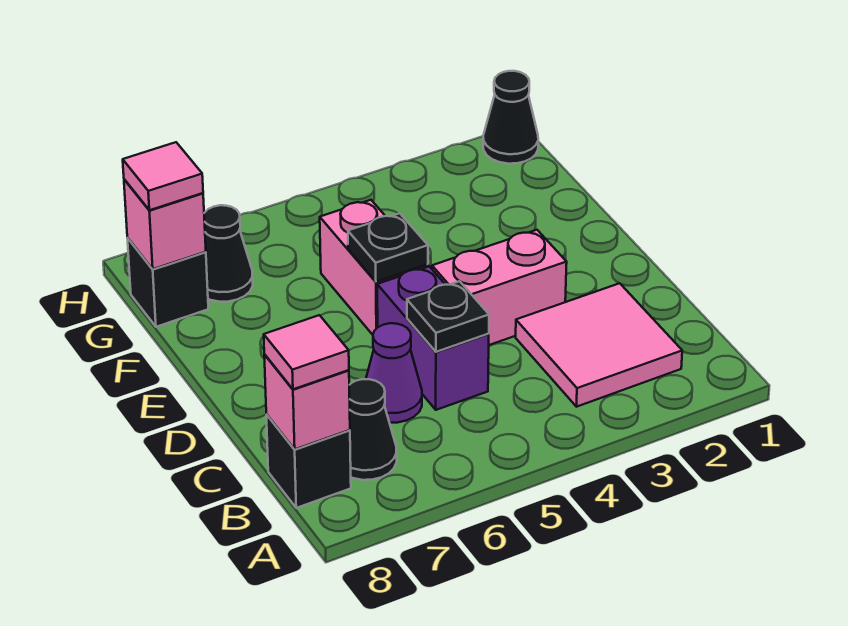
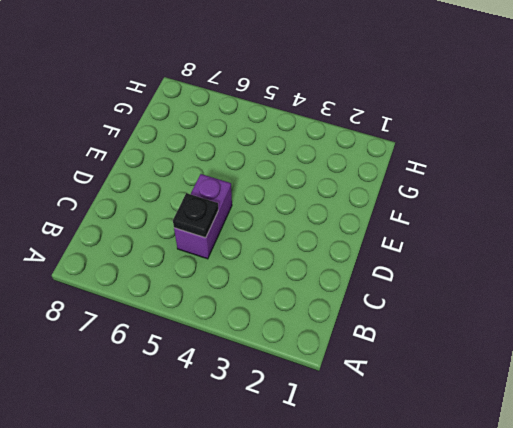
none -> pink tile B2:C3 level 1
none -> black cone B7 level 1
none -> black brick B8 level 1

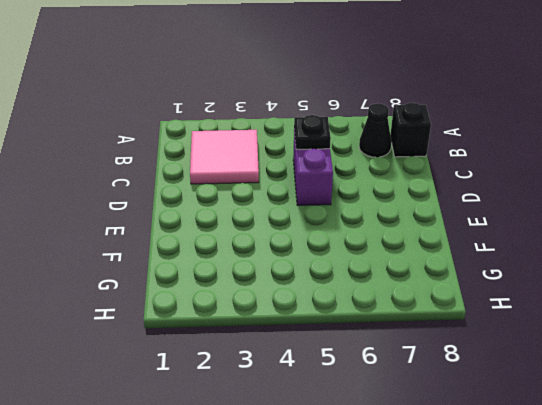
none -> purple cone C6 level 1
none -> pink brick D3:D4 level 1
none -> pink brick E5:F5 level 1

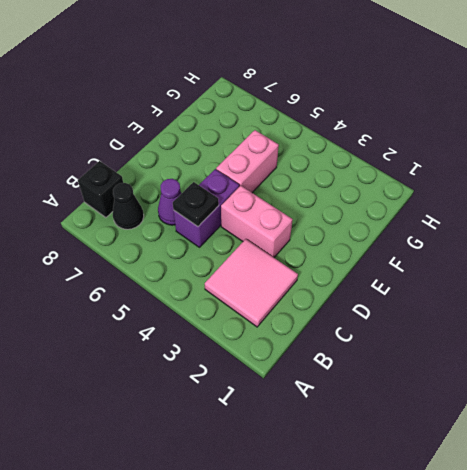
none -> black cone G7 level 1
none -> black brick G8 level 1
none -> black cone H1 level 1

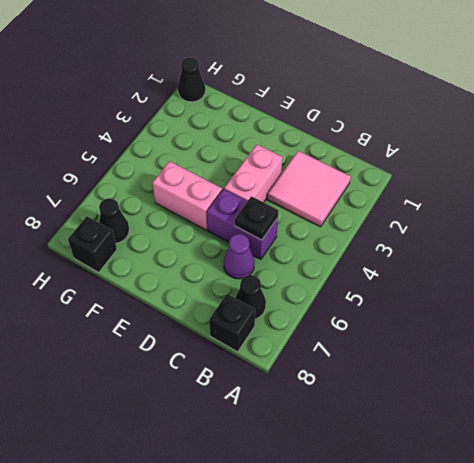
none -> pink brick B8 level 2
none -> black plate E5 level 2
none -> pink brick G8 level 2

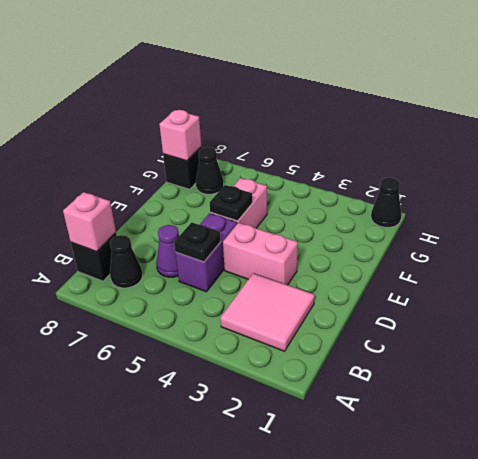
none -> pink tile B8 level 3
none -> pink tile G8 level 3

